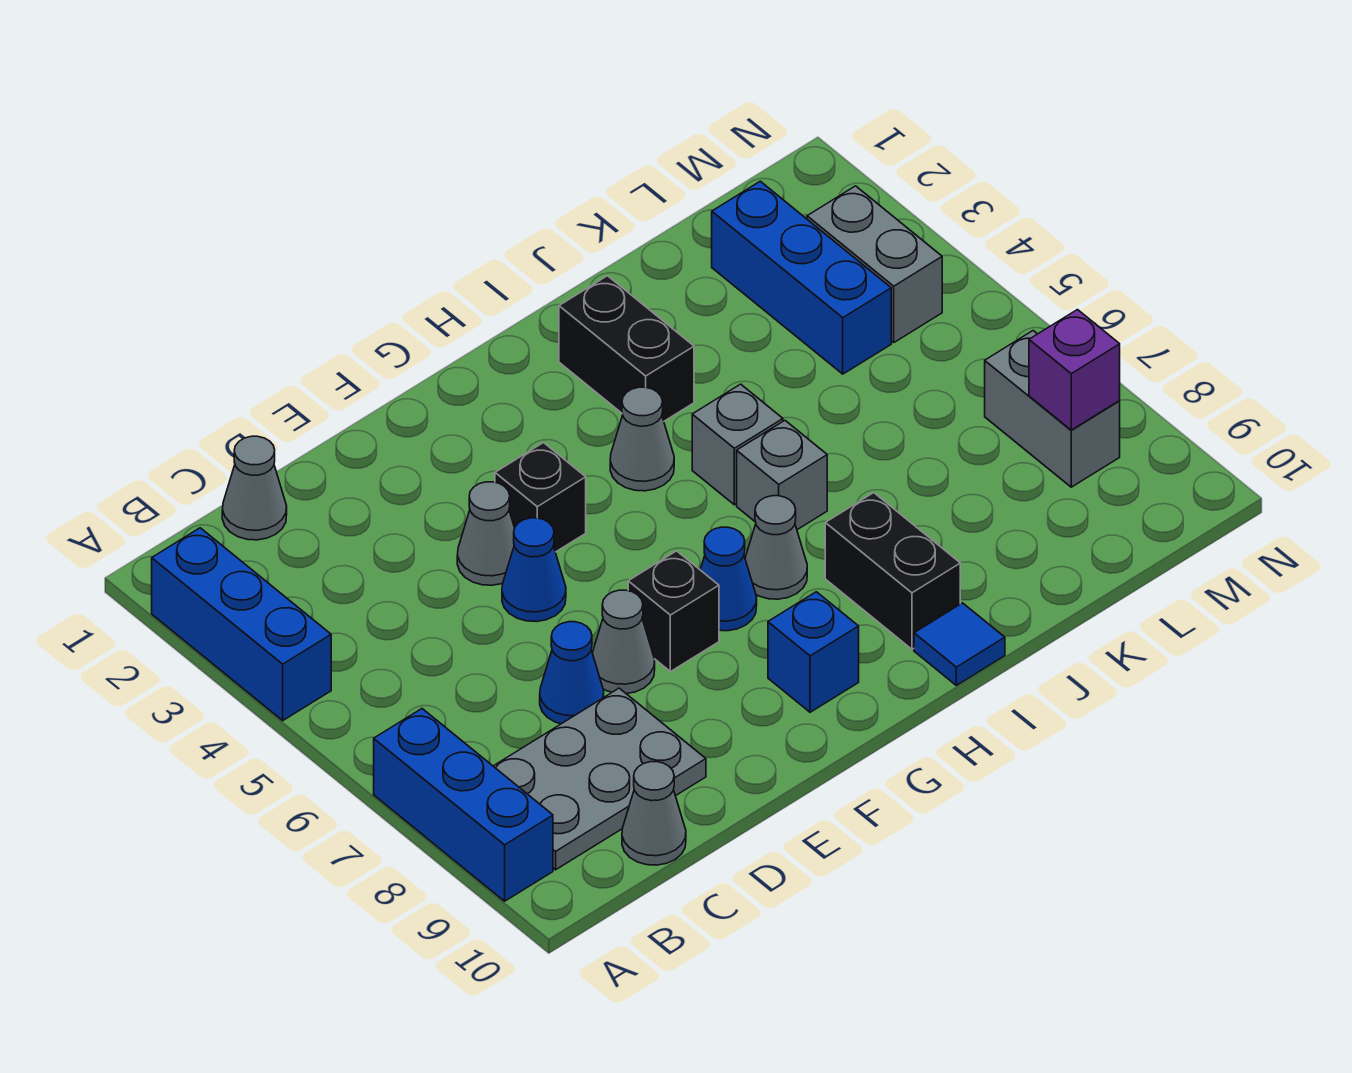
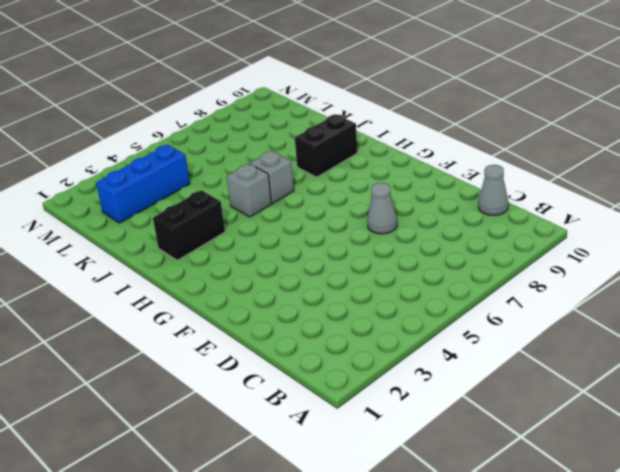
none -> blue brick A2:A4 level 1
none -> blue brick A7:A9 level 1
none -> grey plate B8:D9 level 1

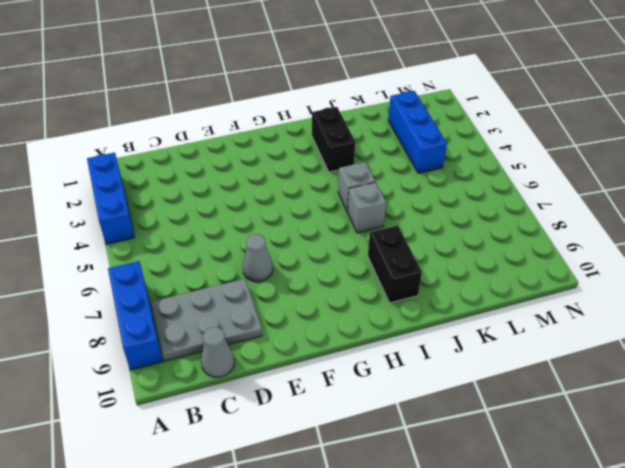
none -> grey cone C1 level 1
none -> blue cone D7 level 1
none -> grey cone E4 level 1

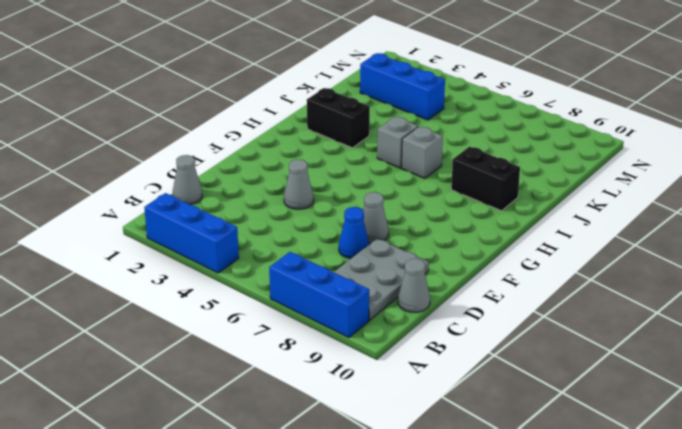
none -> blue cone E5 level 1
none -> black brick F4 level 1
none -> black brick F7 level 1

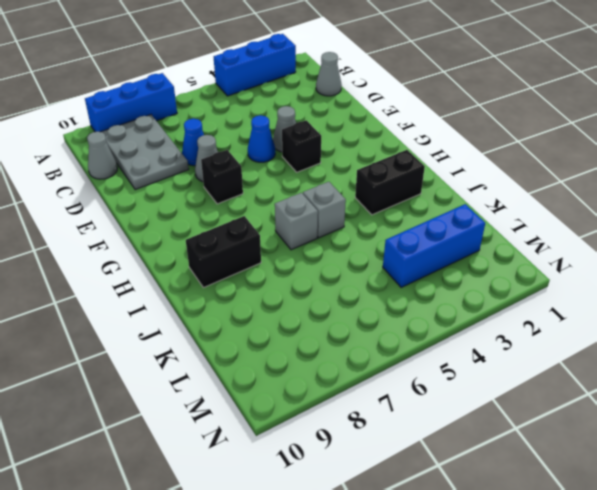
none -> blue cone G7 level 1
none -> blue brick G9 level 1
none -> grey cone H4 level 1

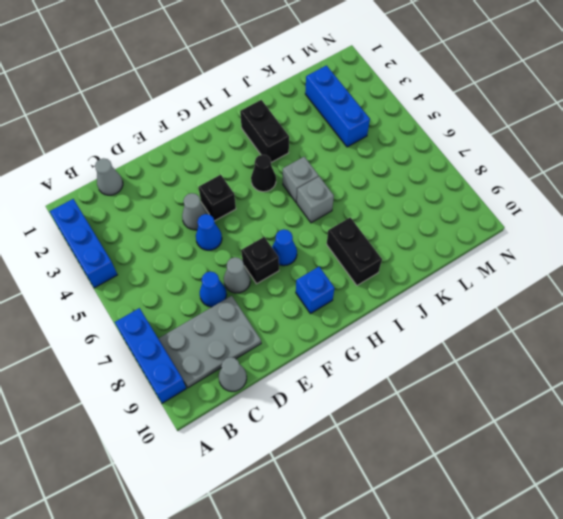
black cone H4 level 1 -> grey cone H4 level 1
none -> grey cone H7 level 1
none -> blue tile I10 level 1
none -> grey brick M3:M4 level 1

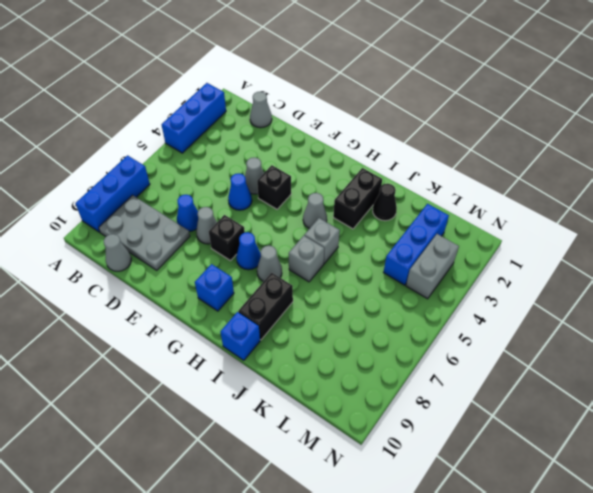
blue brick I10 level 1 -> blue tile I10 level 1
black cone J2 level 1 -> none
none -> grey brick M7:M8 level 1
none -> purple brick M8 level 2

